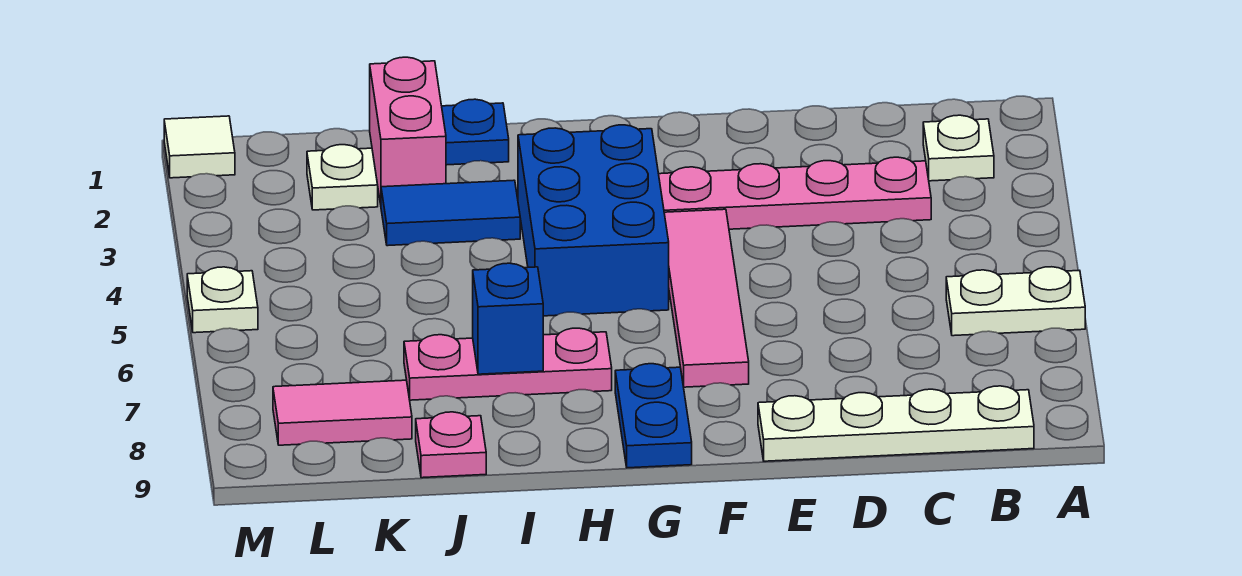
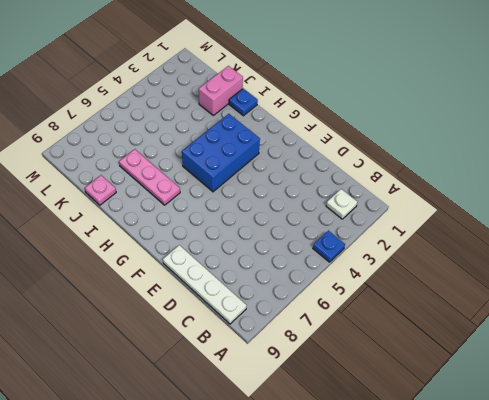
blue plate A4 level 1 -> none
none -> white plate A6:B6 level 1
none -> pink plate C3:F3 level 1
none -> pink tile F4:F7 level 1

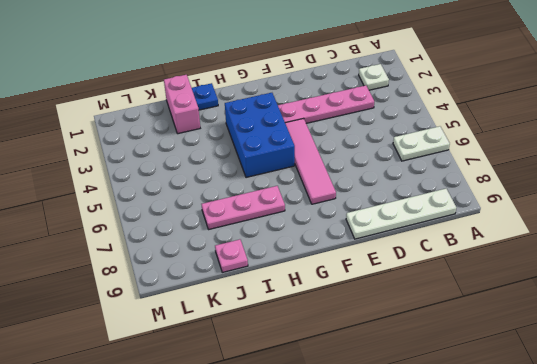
none -> blue plate G8:G9 level 1
none -> blue tile I3:J3 level 1
none -> white plate K2 level 1

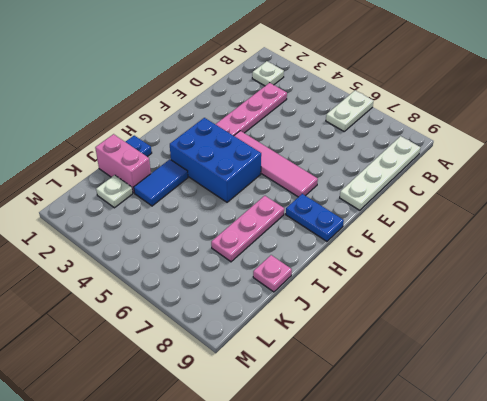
none -> pink tile K8:L8 level 1
none -> white tile M1 level 1
none -> white plate M5 level 1

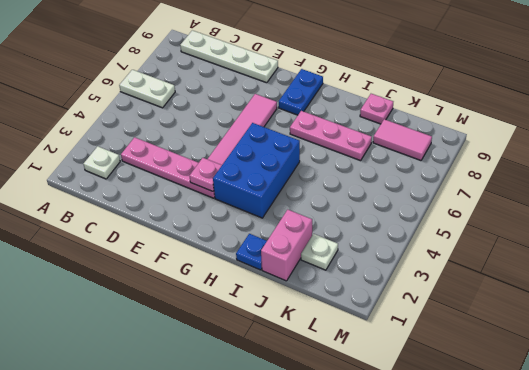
pink plate F3 level 2 -> none
none -> blue tile I3:J3 level 1
none -> white tile M1 level 1
none -> white plate M5 level 1

